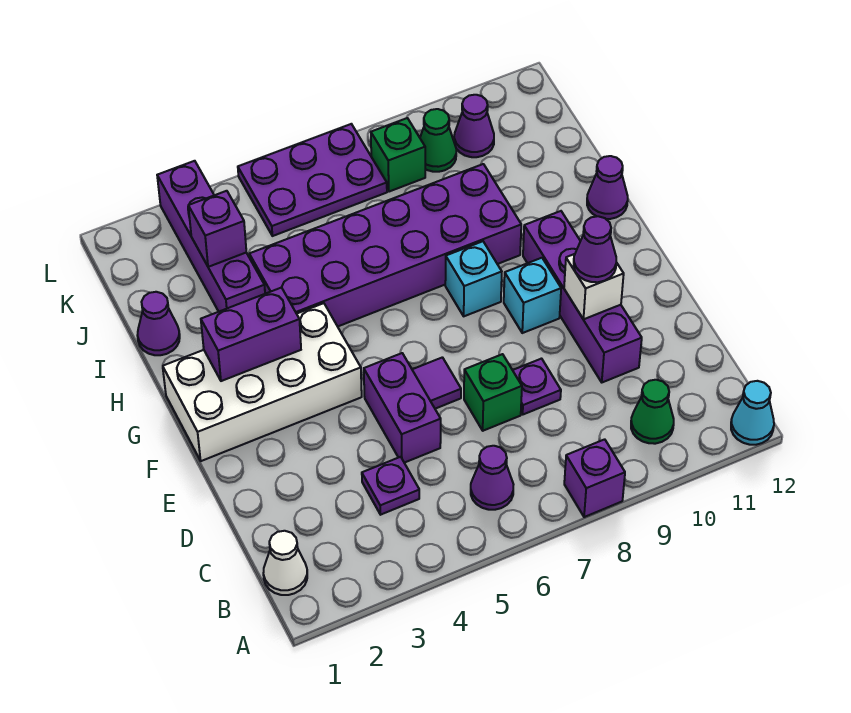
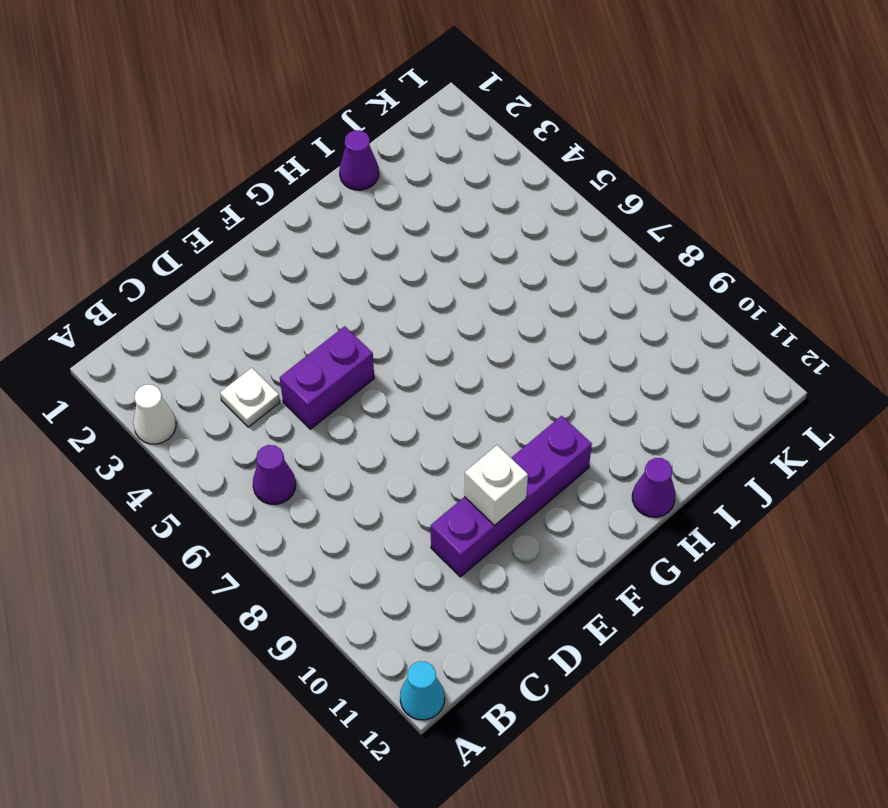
white cone A3 level 1 -> white cone B1 level 1
white plate C4 level 1 -> purple plate C4 level 1
none -> purple brick A8 level 1
none -> green cone B10 level 1
none -> green brick D7 level 1

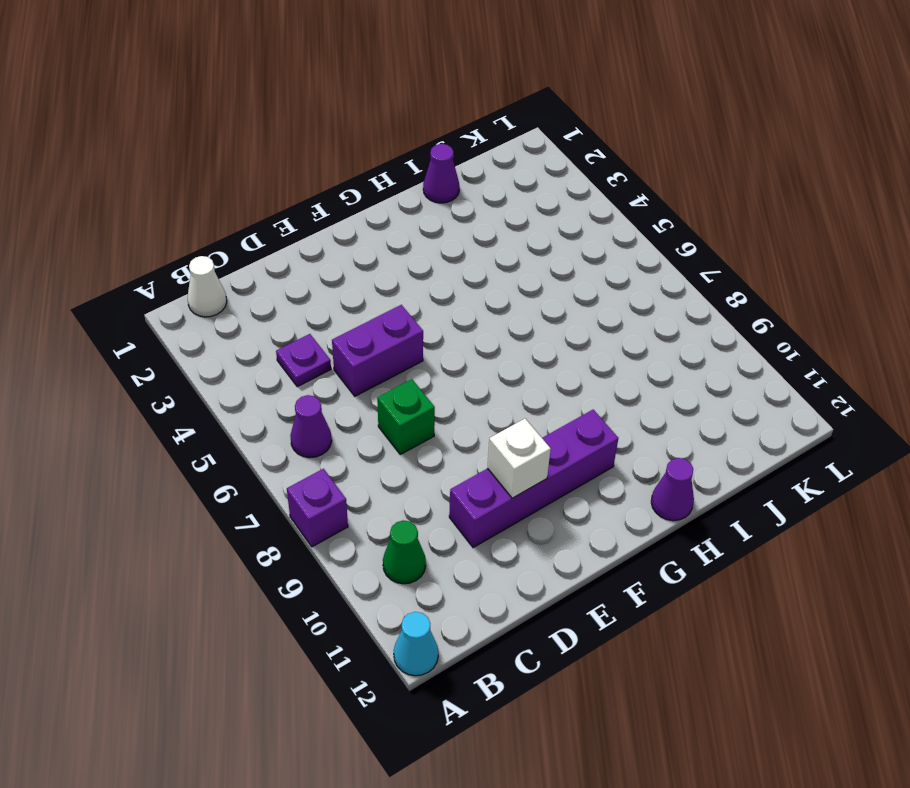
none -> purple plate D8 level 1
none -> purple tile E6 level 1
none -> white brick F1:G4 level 1

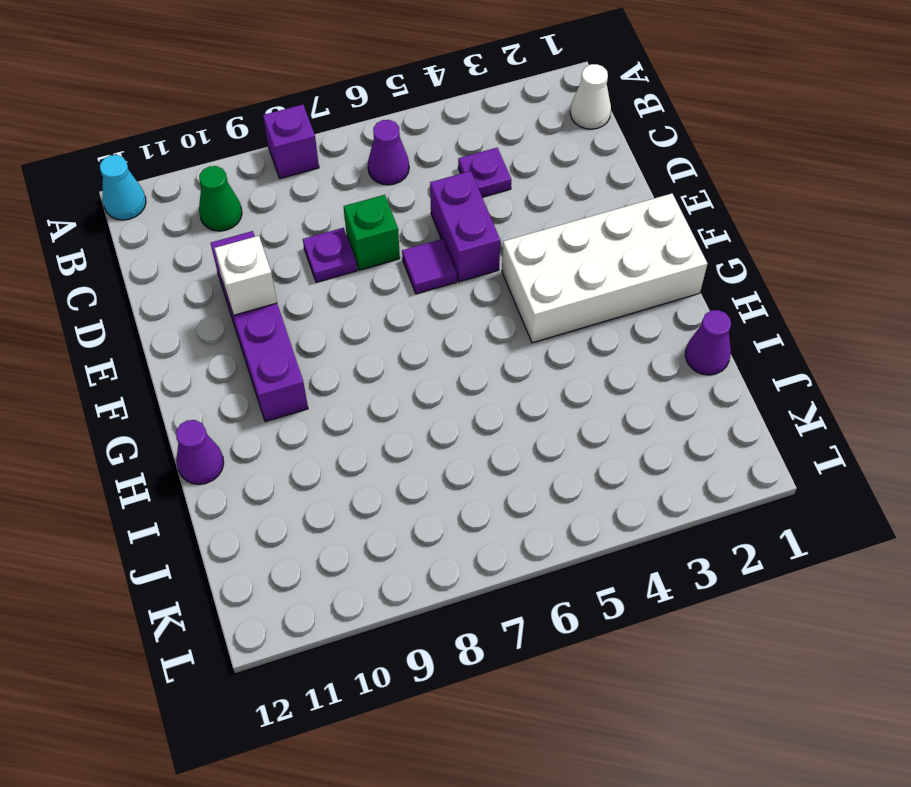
none -> cyan brick F9 level 1
none -> cyan brick G8 level 1
none -> purple brick H4:I9 level 1

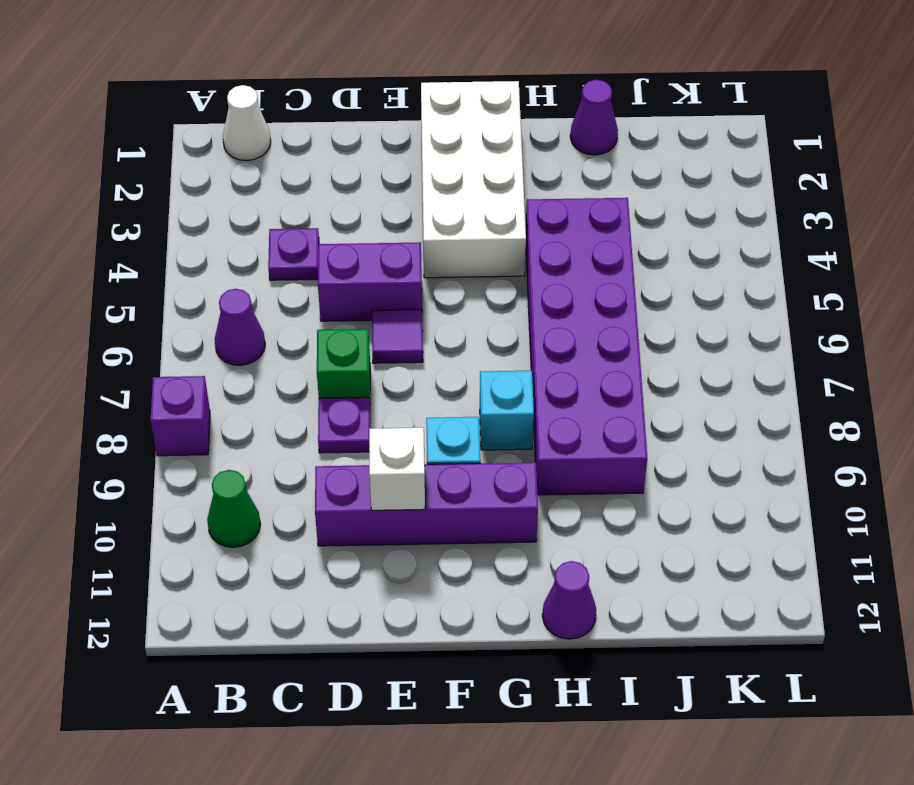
none -> cyan cone A12 level 1
none -> purple brick I3:L3 level 1
none -> purple plate K5:L7 level 1

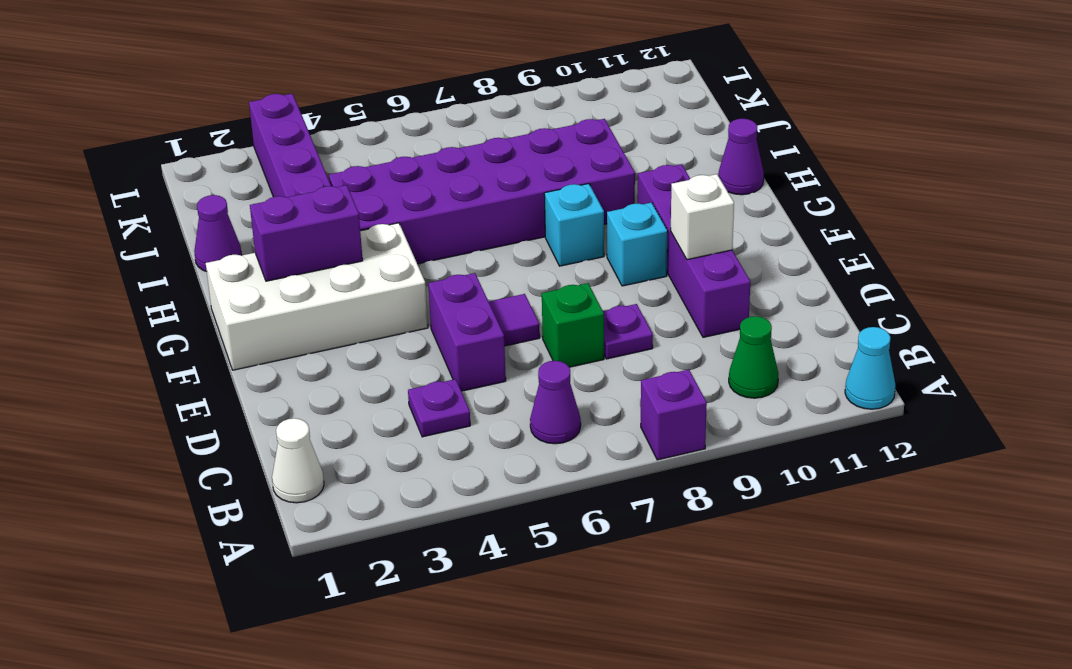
none -> purple plate K5:L7 level 1
none -> green brick K8 level 1
none -> green cone K9 level 1

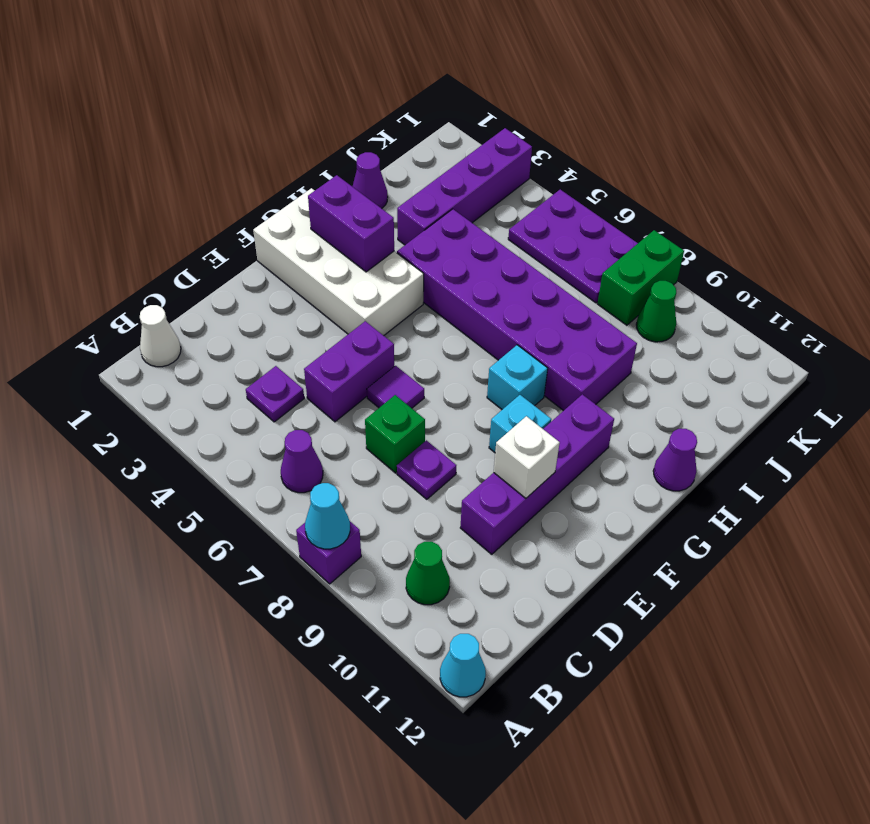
cyan cone A8 level 2 -> none
green brick K8:L8 level 1 -> green brick K8 level 1
none -> purple cone K10 level 1
none -> purple brick J3 level 2
none -> purple cone E10 level 3

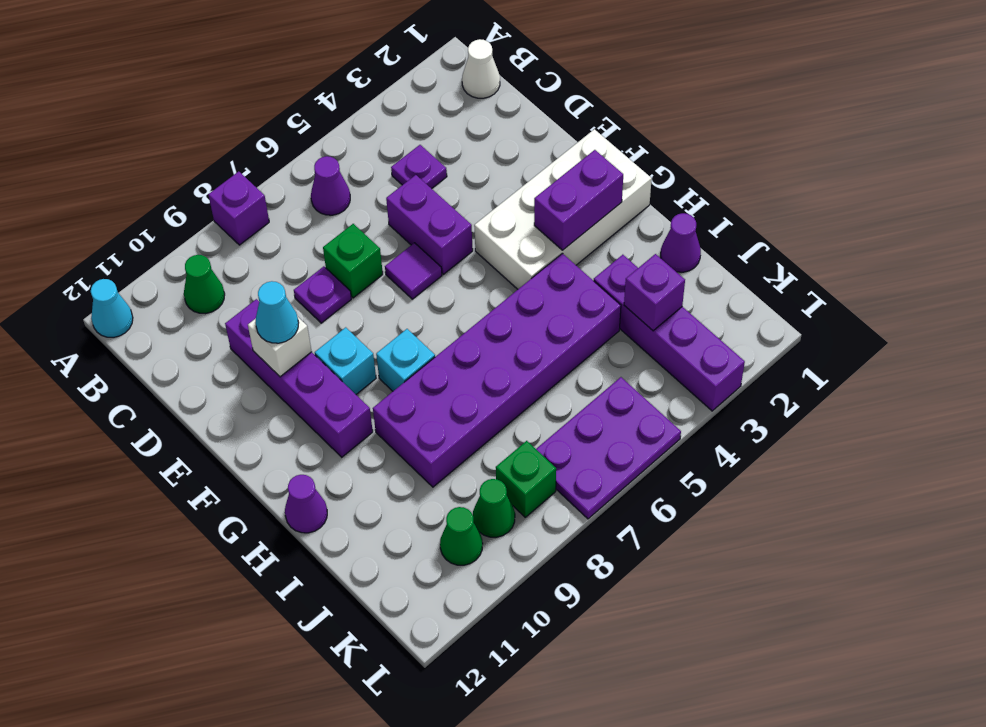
cyan cone E10 level 3 -> purple cone E10 level 3
green cone K10 level 1 -> purple cone K10 level 1

